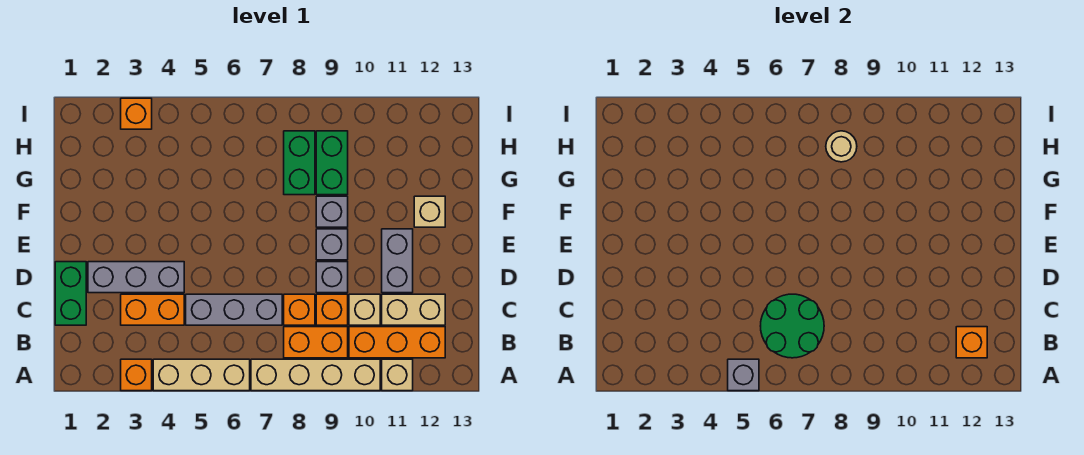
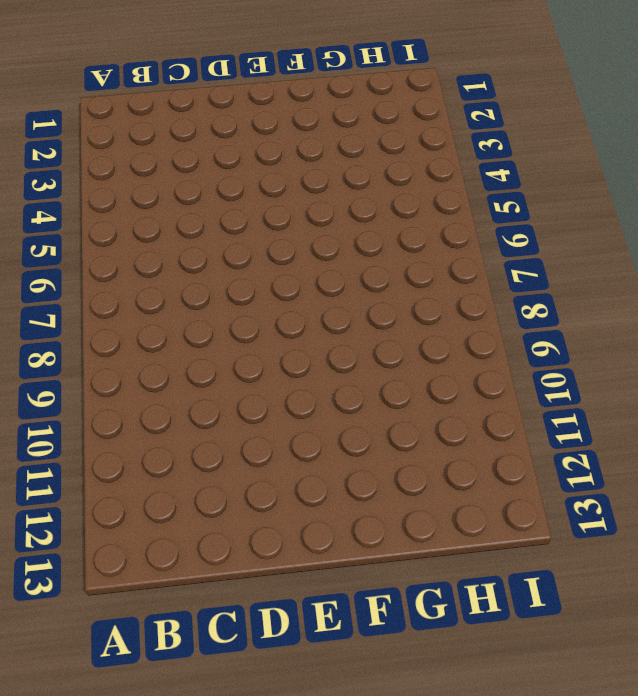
none -> orange brick A3 level 1
none -> tan brick A4:A6 level 1
none -> tan brick A7:A10 level 1

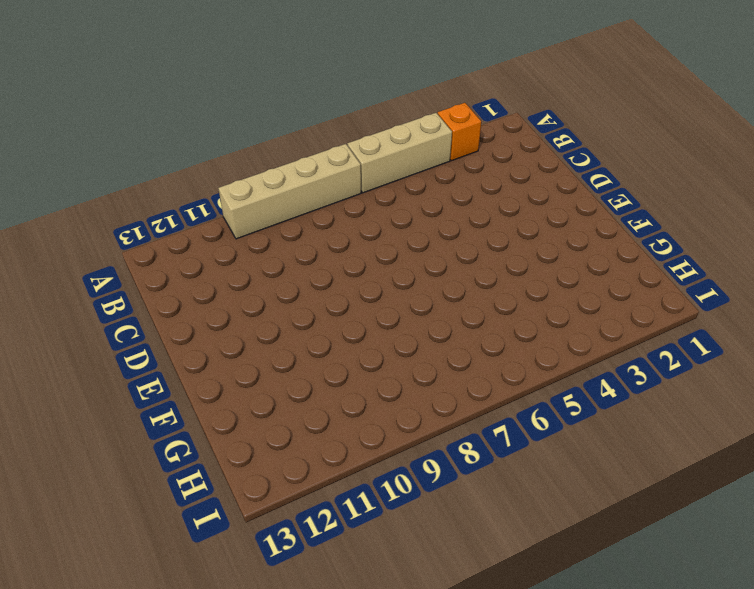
none -> tan brick A11 level 1
none -> orange brick B8:B9 level 1
none -> orange brick B10:B12 level 1

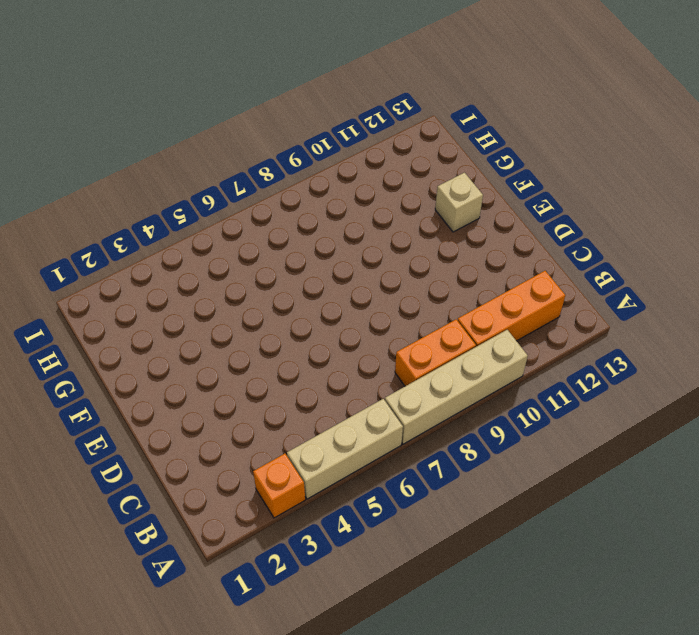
none -> tan brick A11 level 1
none -> green brick C1:D1 level 1
none -> orange brick C3:C4 level 1

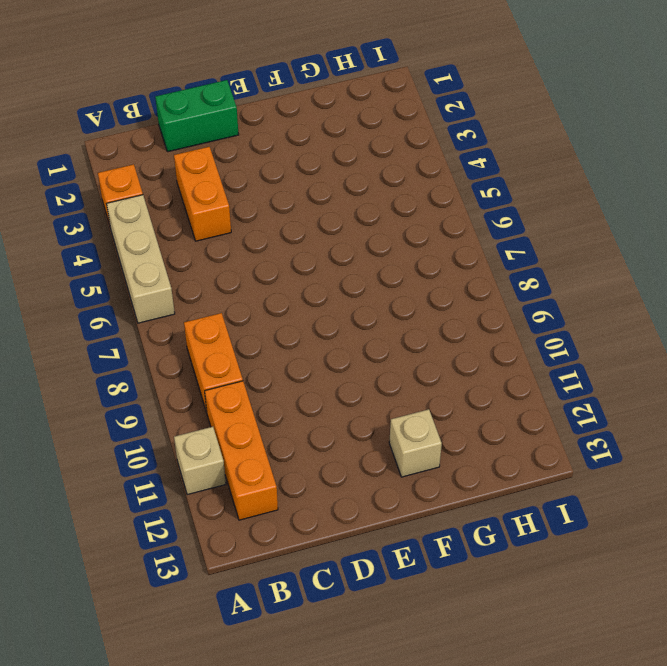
none -> tan brick A7:A10 level 1
none -> grey brick C5:C7 level 1
none -> orange brick C8 level 1

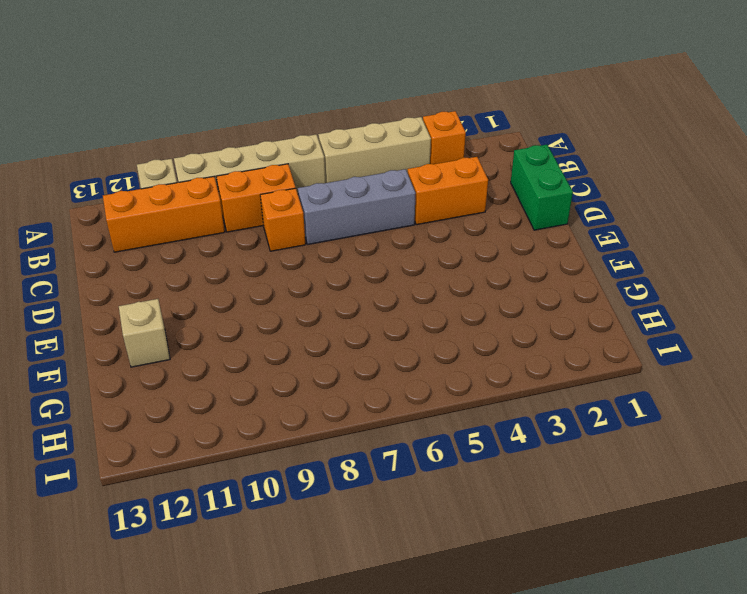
none -> orange brick C9 level 1
none -> tan brick C10 level 1
none -> tan brick C11:C12 level 1

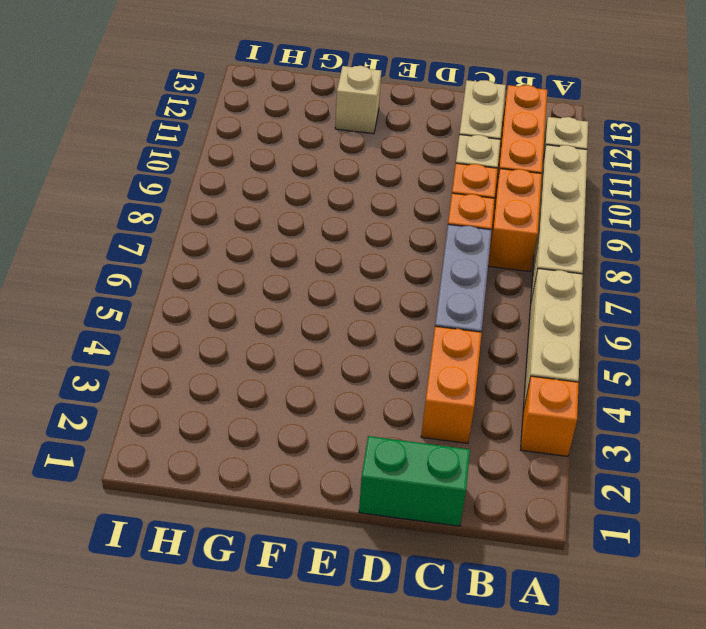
none -> grey brick D2:D4 level 1
none -> grey brick D9 level 1
none -> grey brick D11:E11 level 1

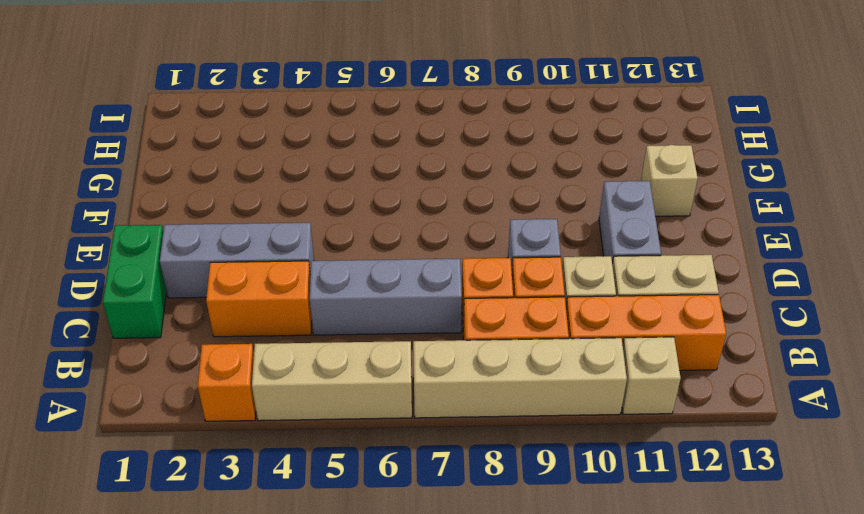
none -> grey brick E9 level 1
none -> grey brick F9 level 1
none -> green brick G8:H8 level 1

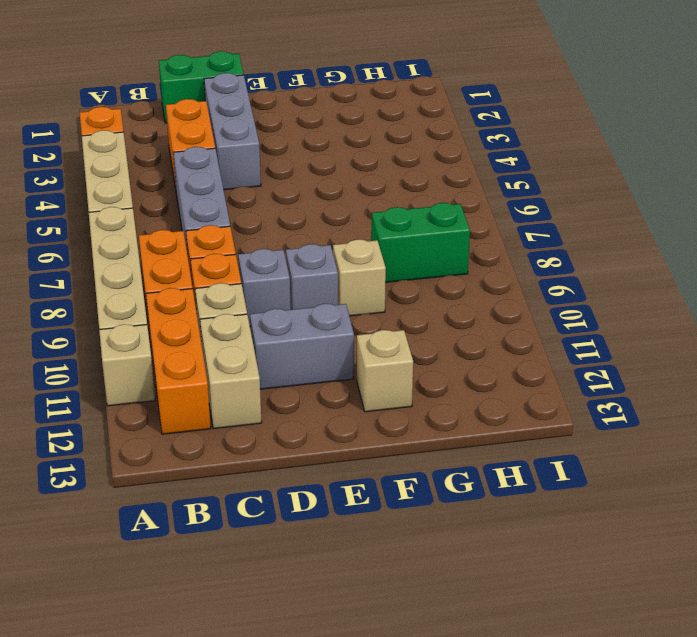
tan brick F9 level 1 -> grey brick F9 level 1
none -> green brick G9:H9 level 1
none -> orange brick I3 level 1
none -> grey brick A5 level 2

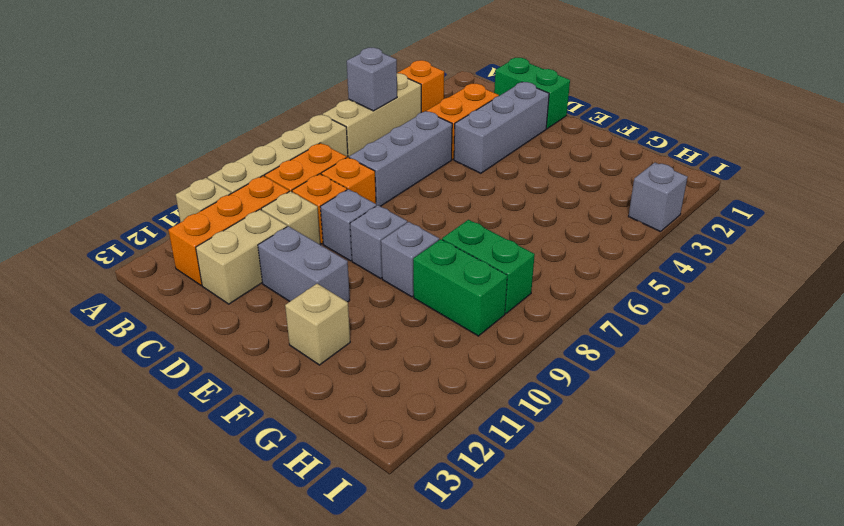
grey brick I3 level 1 -> orange brick I3 level 1
none -> green round brick B6:C7 level 2
none -> orange brick B12 level 2
none -> tan round brick H8 level 2

